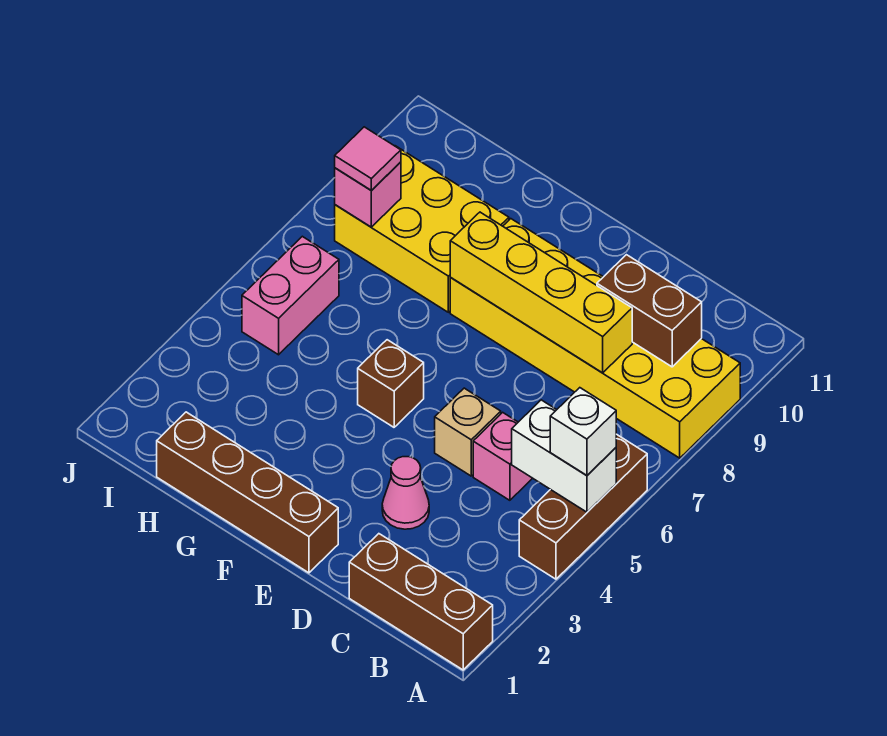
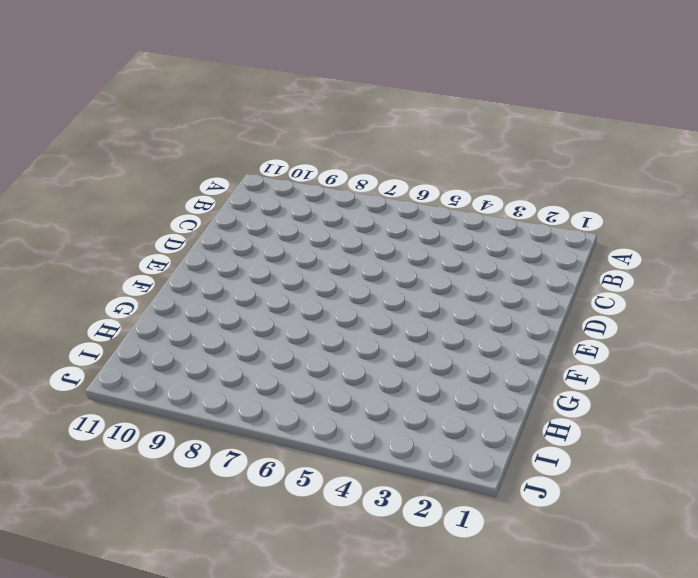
none -> brown brick A1:C1 level 1
none -> brown brick A4:A6 level 1
none -> yellow brick A8:F9 level 1

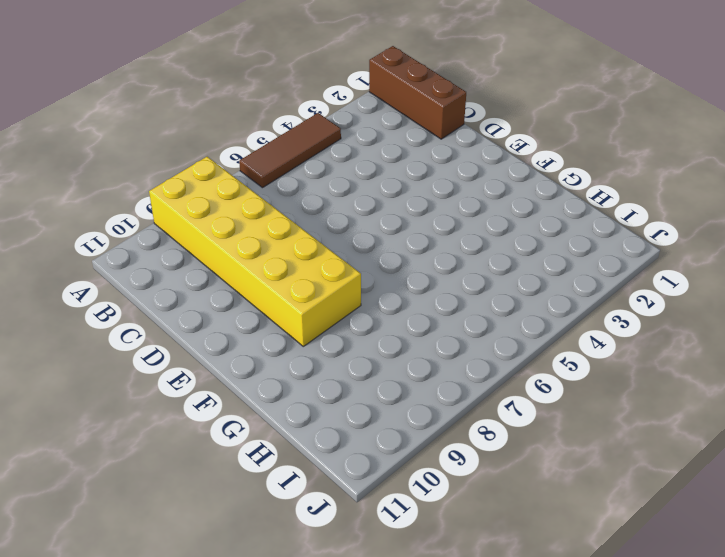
brown tile A4:A6 level 1 -> brown brick A4:A6 level 1
none -> pink brick C5 level 1
none -> pink cone D3 level 1
none -> tan brick D5 level 1

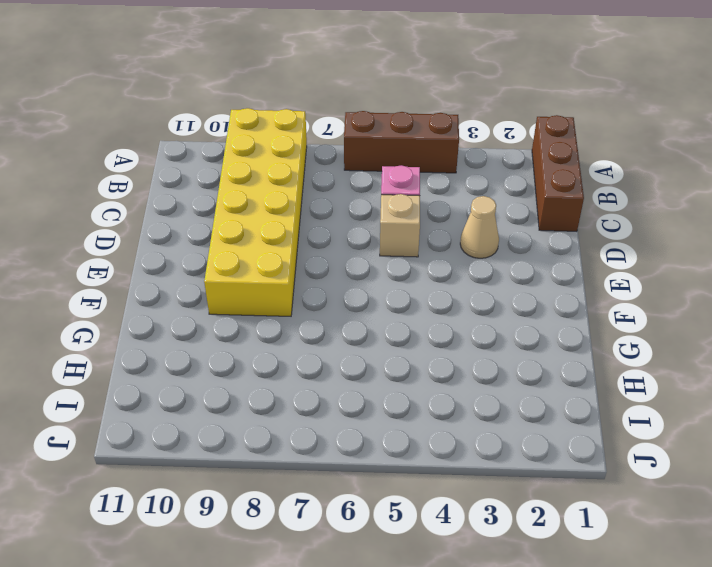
tan cone D3 level 1 -> pink cone D3 level 1
none -> brown brick E1:H1 level 1
none -> brown brick F5 level 1
none -> yellow brick G8:I9 level 1

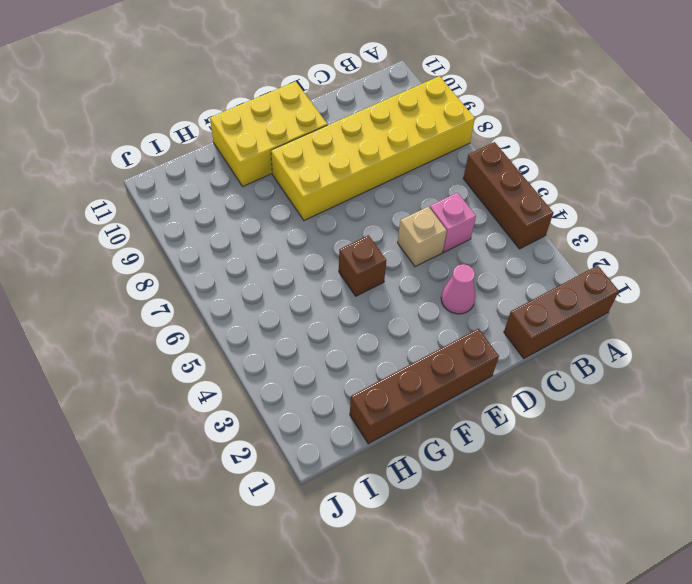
yellow brick E10:G11 level 1 -> yellow brick G8:I9 level 1
none -> pink brick I5:I6 level 1
none -> white brick A5:B5 level 2
none -> brown brick B9:C9 level 2

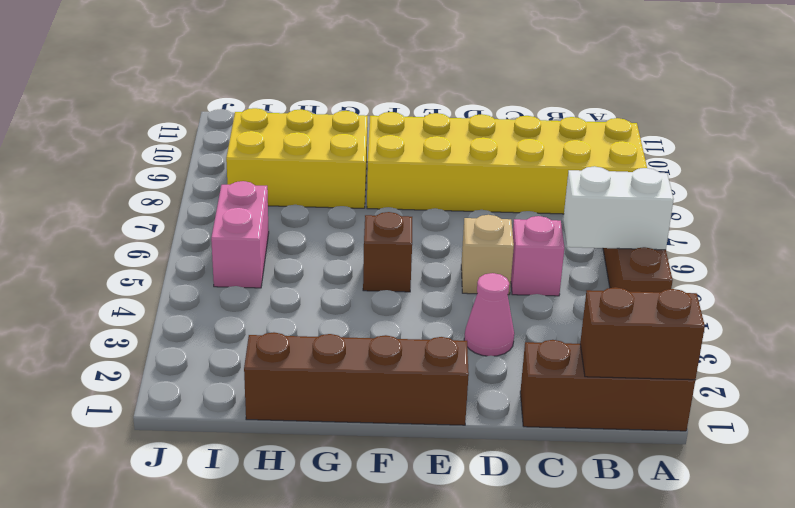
brown brick A1:B1 level 2 -> brown brick B9:C9 level 2
none -> yellow brick C8:F8 level 2
none -> pink brick I8 level 2
none -> white brick A5 level 3

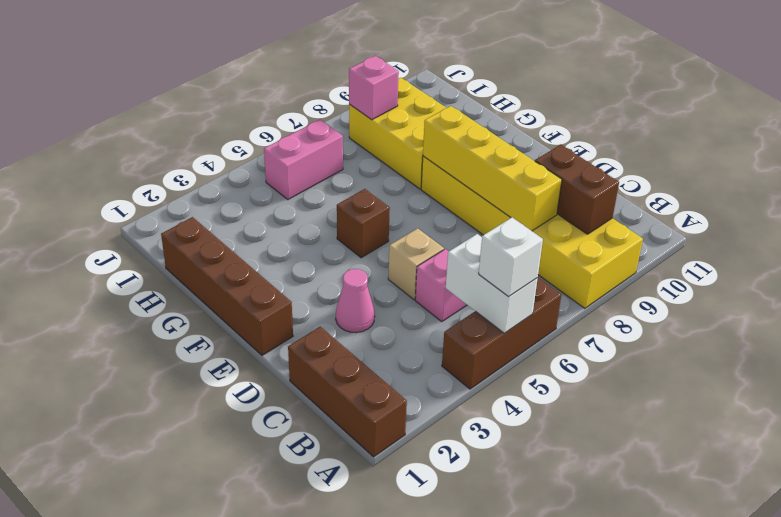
none -> pink tile I8 level 3

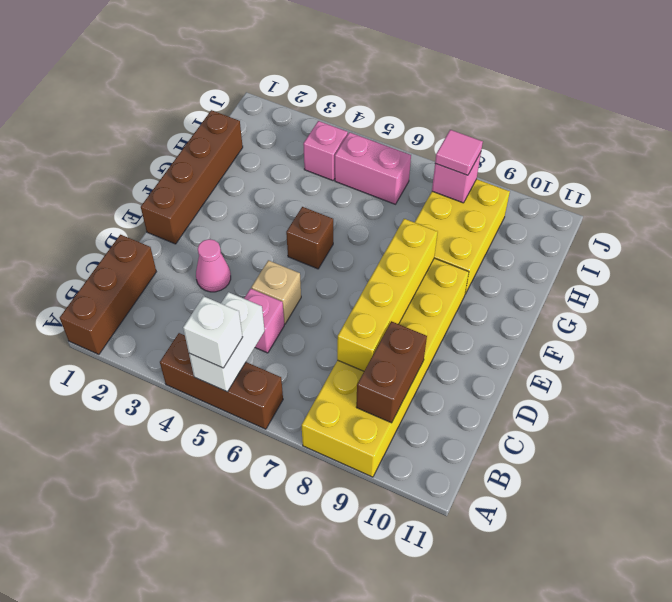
pink brick I4 level 1 -> none

